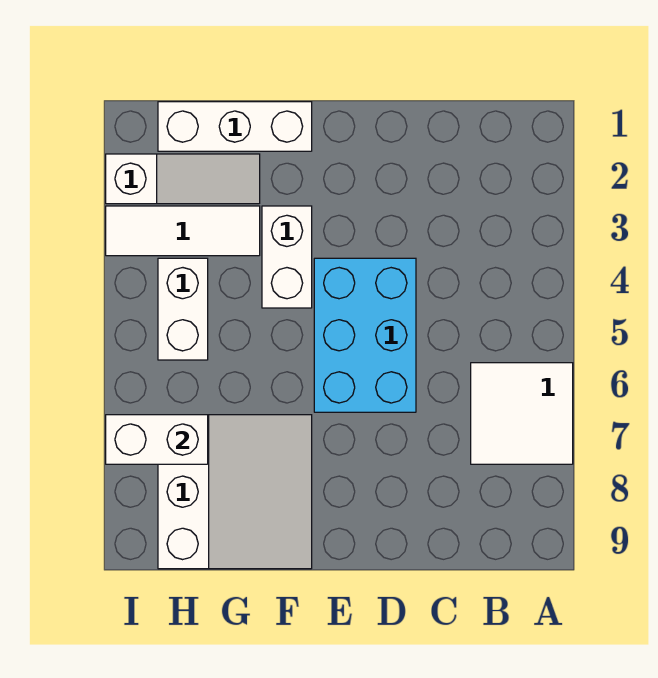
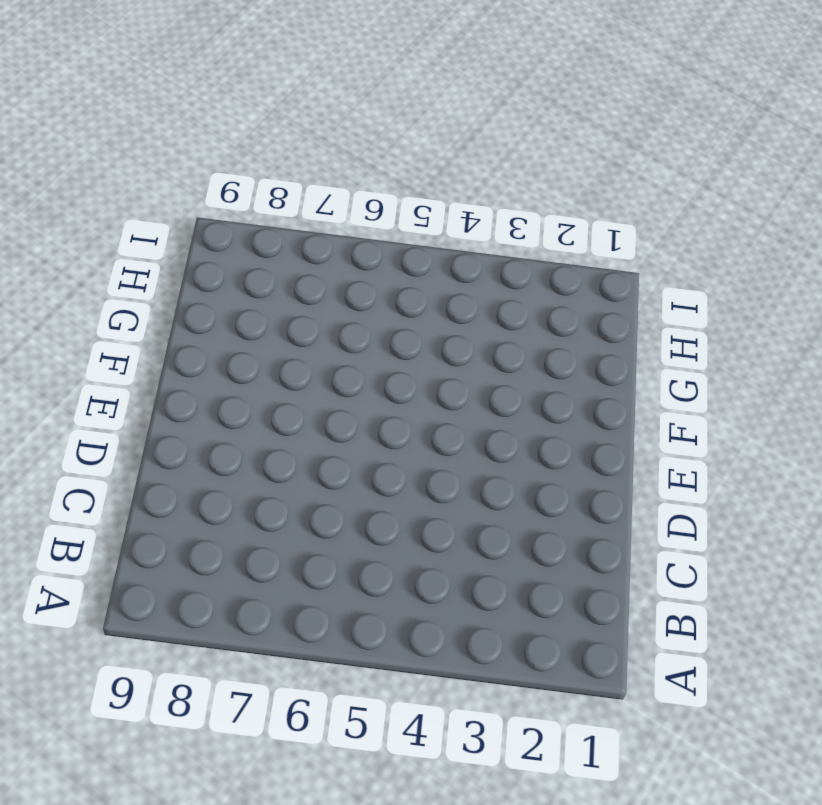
none -> white tile A6:B7 level 1
none -> cyan brick D4:E6 level 1

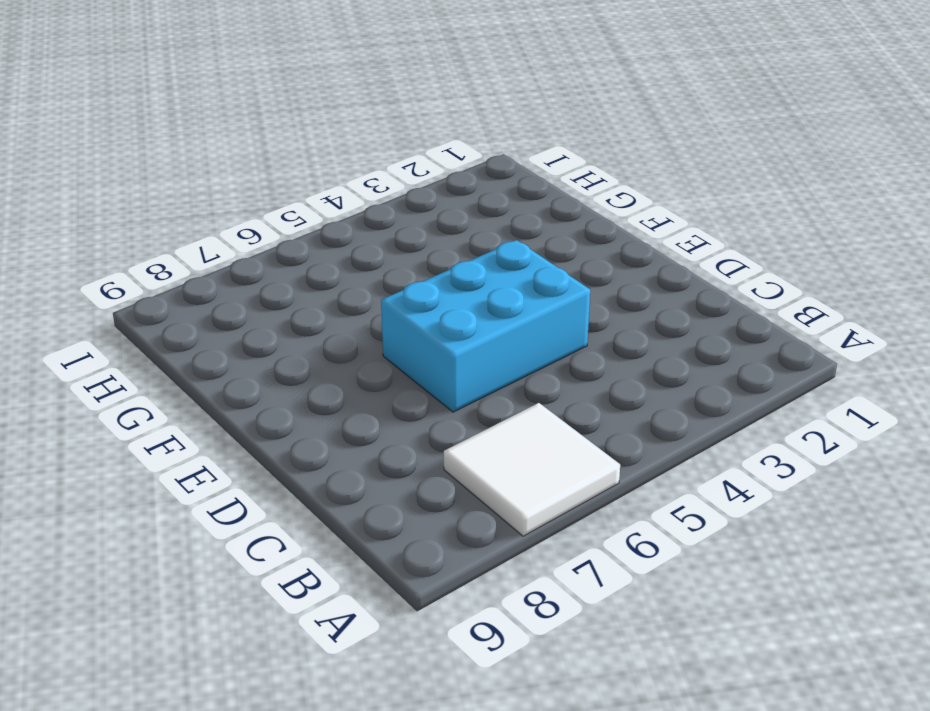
none -> white brick F1:H1 level 1
none -> white brick F3:F4 level 1

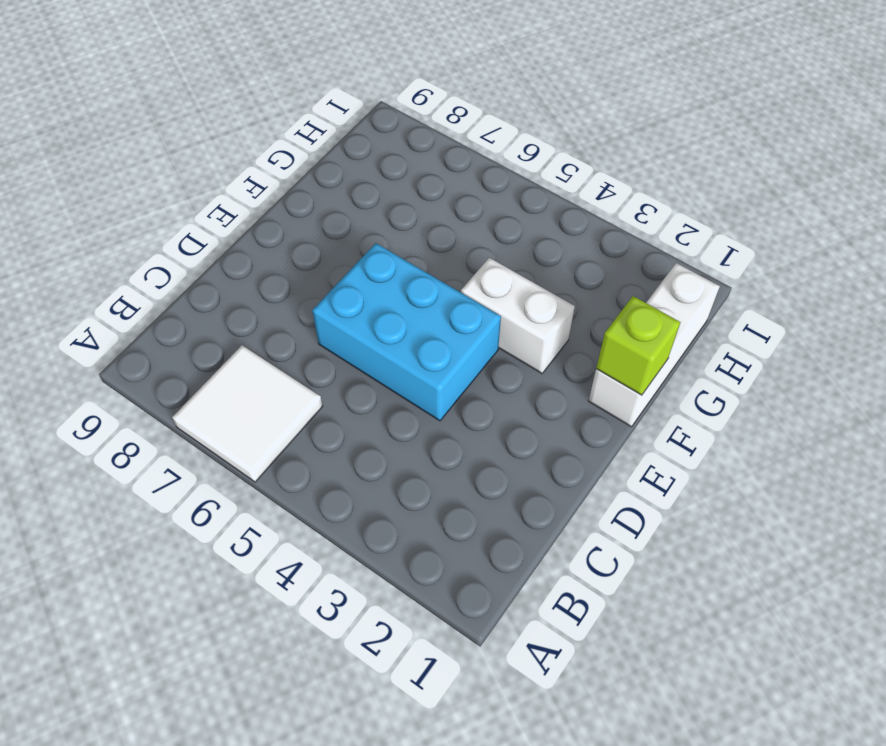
lime brick F1 level 2 -> none
none -> white slope F7:H9 level 1 top H
none -> white slope G2:I2 level 1 top I

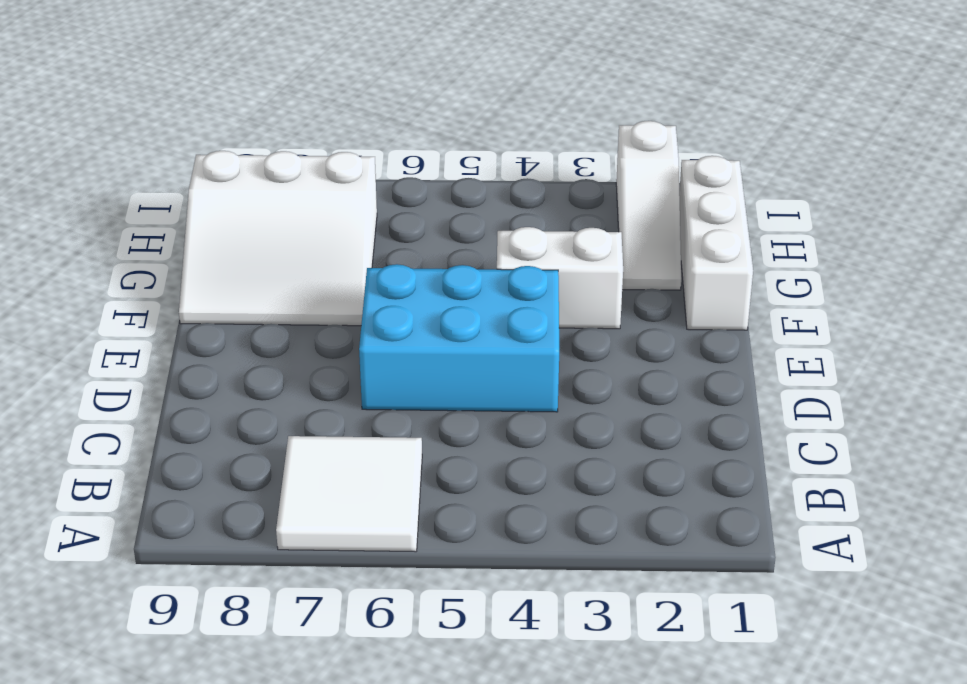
none -> white tile G3:I3 level 1
none -> white brick H4:H5 level 1

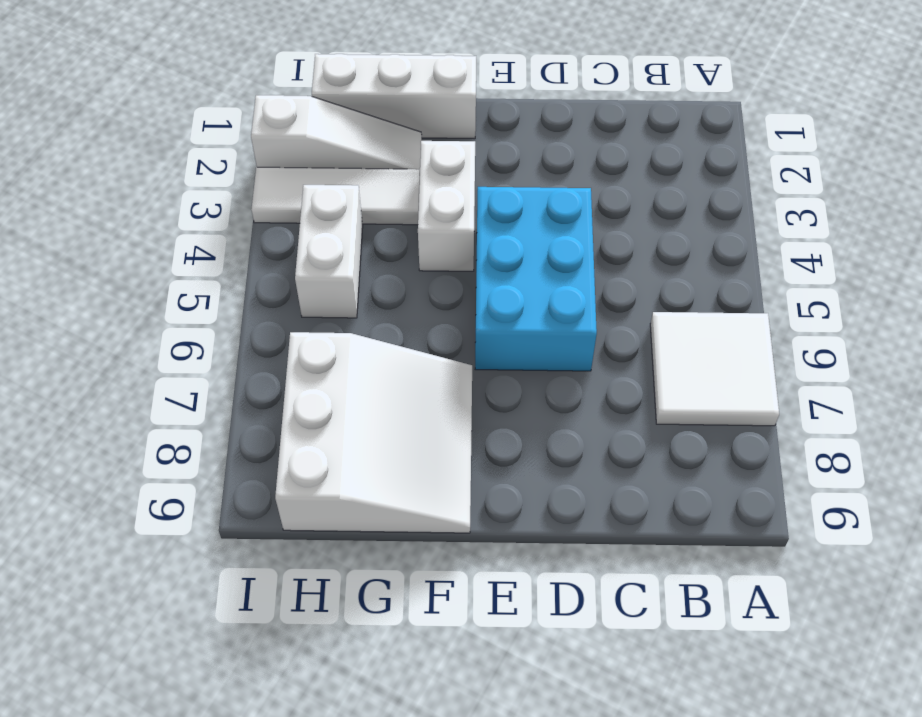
none -> white brick H7:I7 level 2

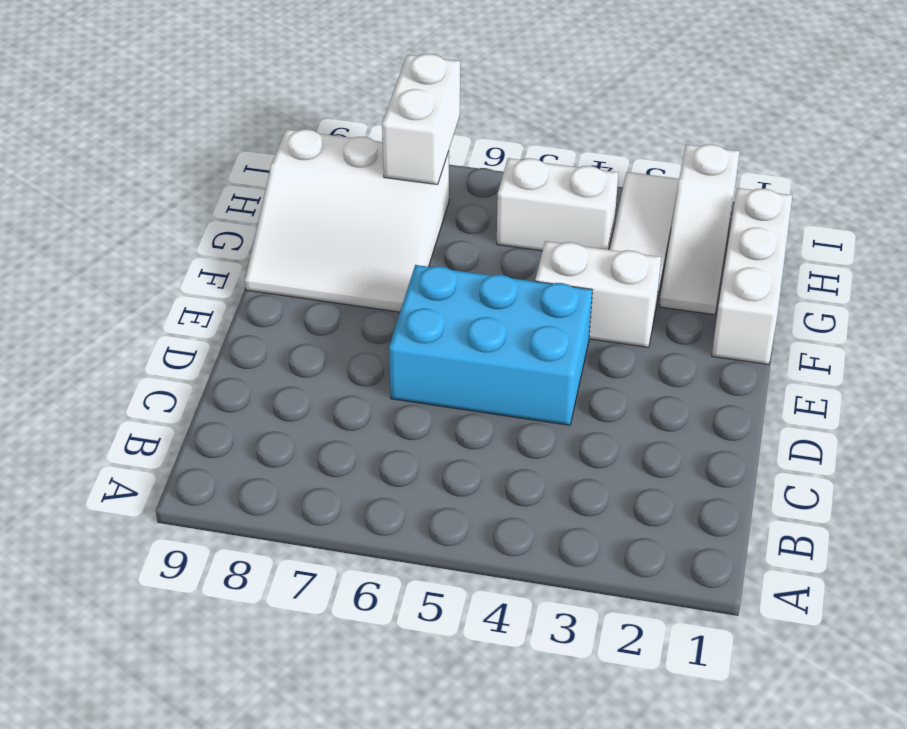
none -> white tile A6:B7 level 1

